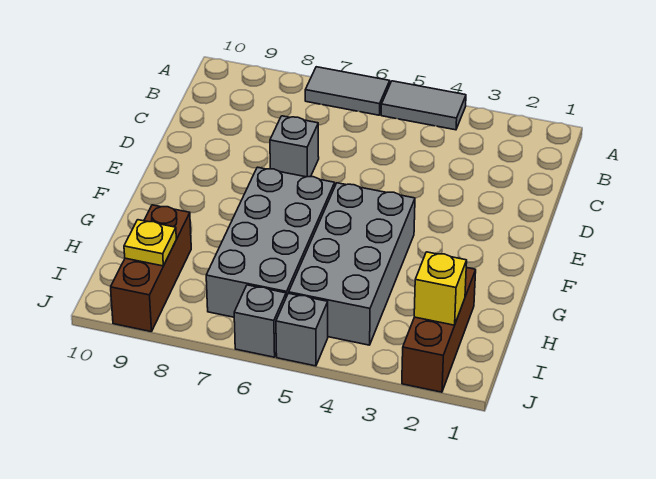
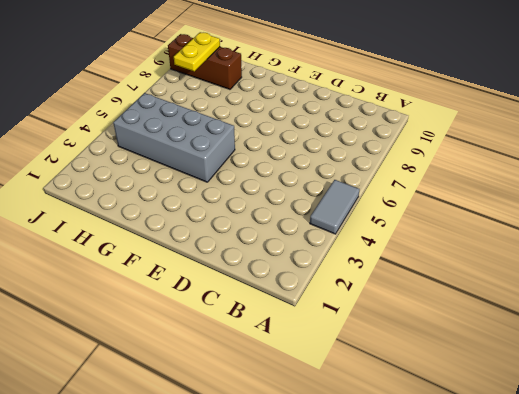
yellow plate I8:I9 level 2 -> yellow plate I9 level 2
none -> grey tile A6:A7 level 1
none -> grey brick D7 level 1

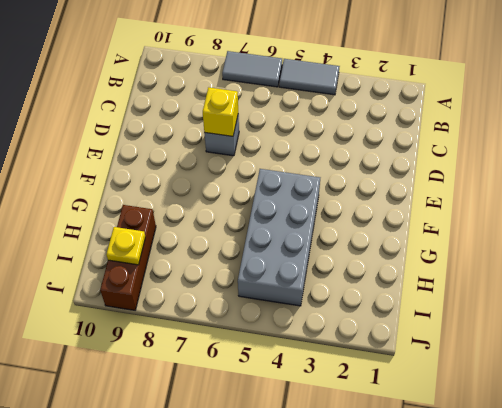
yellow brick D7 level 2 -> yellow brick I2 level 2
none -> grey brick F6:I7 level 1
none -> brown brick H2:J2 level 1

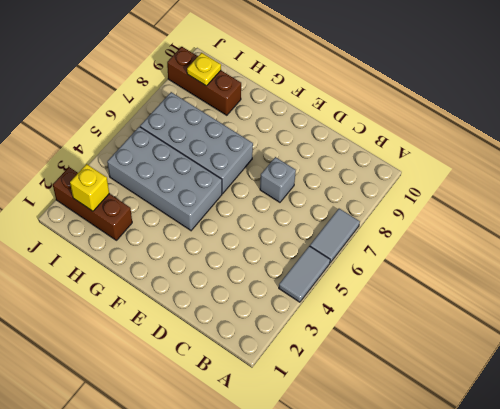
none -> grey brick J5 level 1
none -> grey brick J6 level 1

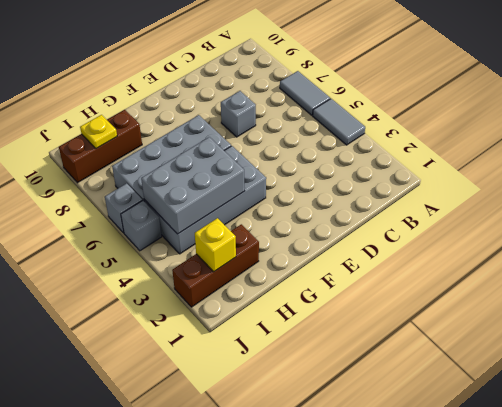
grey brick G4:I5 level 2 -> none

